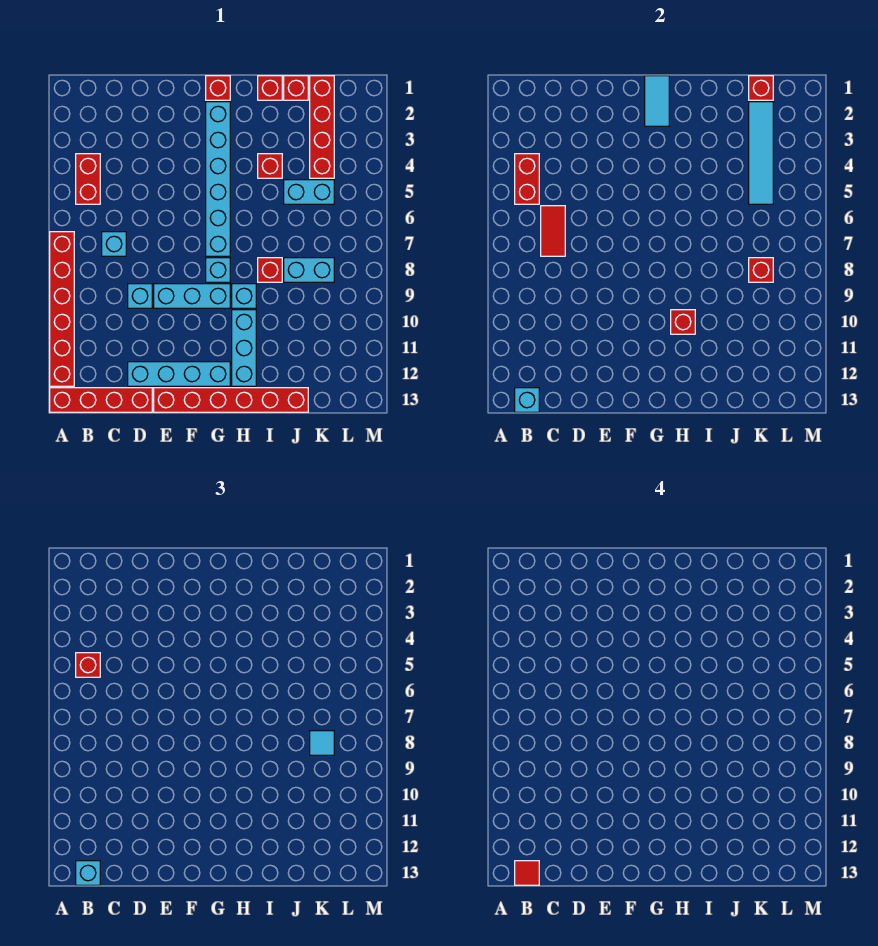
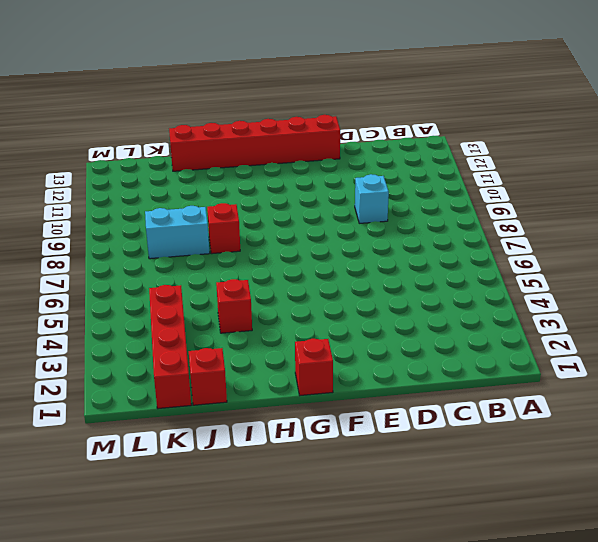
none -> red brick A7:A12 level 1
none -> red brick A13:D13 level 1
none -> red brick B4:B5 level 1
none -> cyan brick C7 level 1

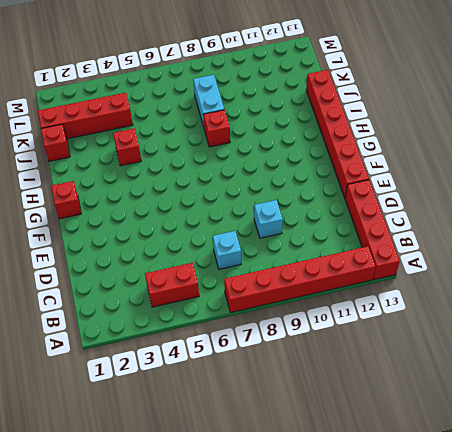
none -> cyan brick D12:G12 level 1
none -> cyan brick E9:G9 level 1
none -> cyan brick G2:G7 level 1
none -> cyan brick G8 level 1

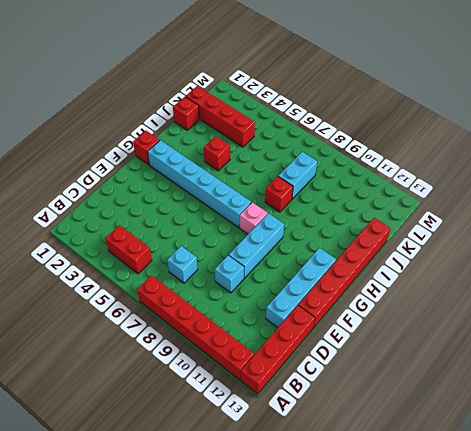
pink brick G8 level 1 -> cyan brick G8 level 1
none -> cyan brick H9 level 1
none -> cyan brick H10:H12 level 1
none -> red brick I1 level 1
none -> cyan brick J5:K5 level 1

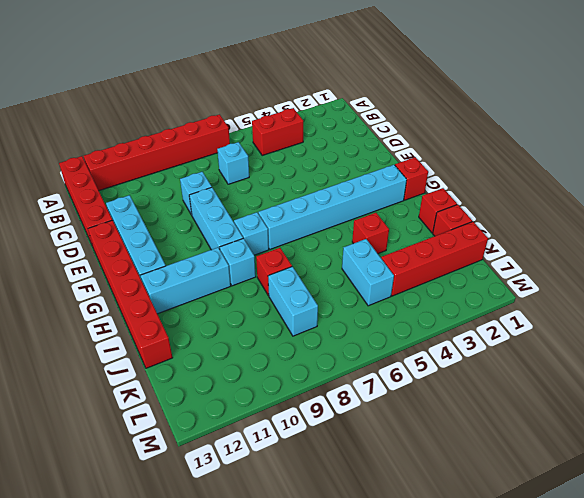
none -> red brick B4:B5 level 2
none -> cyan brick B13 level 2
none -> red tile C6:C7 level 2
none -> cyan tile G1:G2 level 2

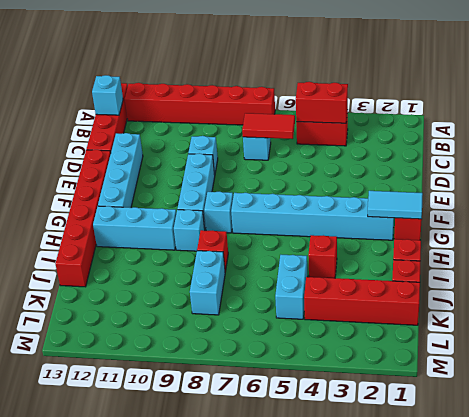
none -> red brick H10 level 2
none -> red brick K1 level 2
none -> cyan tile K2:K5 level 2
none -> red brick K8 level 2

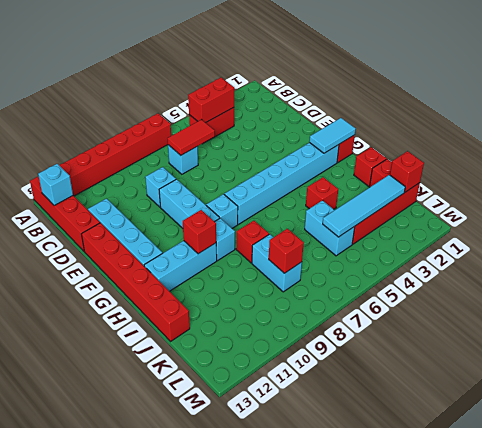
none -> red brick B5 level 3
none -> cyan brick B13 level 3
none -> cyan tile K8 level 3
none -> red tile B13 level 4

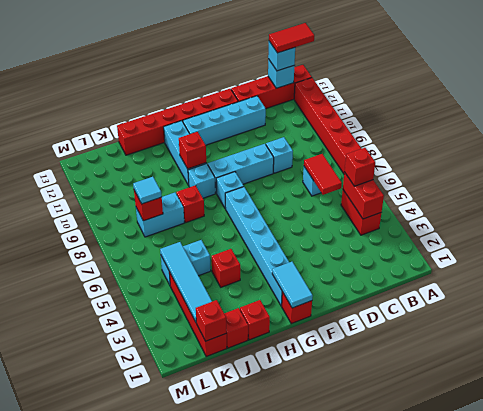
red tile A13:B13 level 4 -> red tile B13 level 4

